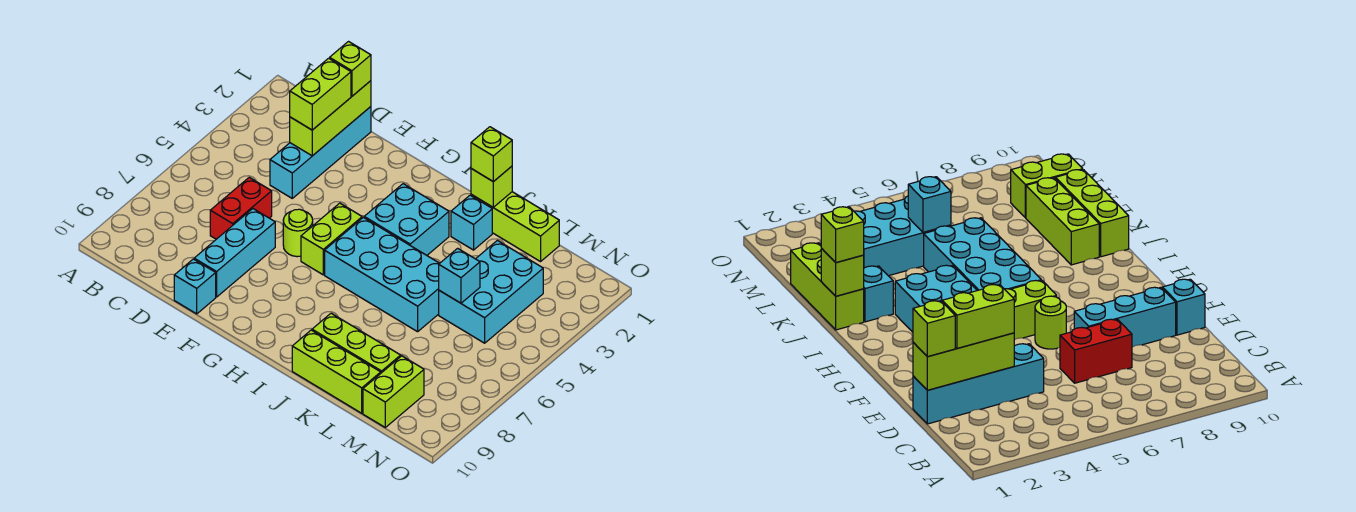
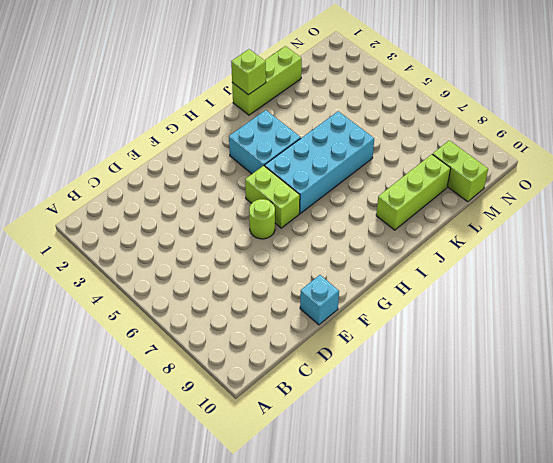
none -> cyan brick D1:D4 level 1
none -> red brick D6:D7 level 1
none -> cyan brick E7:E9 level 1

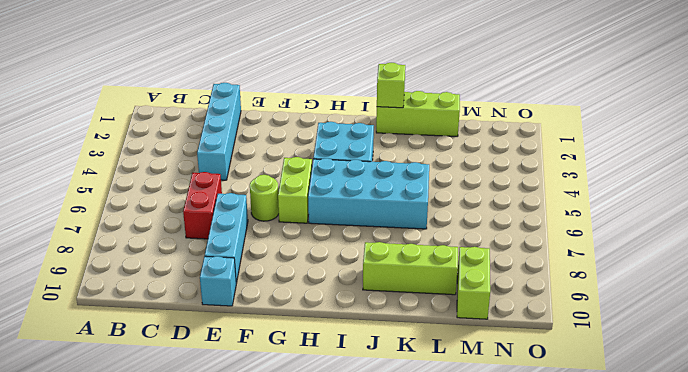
none -> cyan brick J2 level 1
none -> lime brick J10:L10 level 1
none -> cyan brick L3:M5 level 1

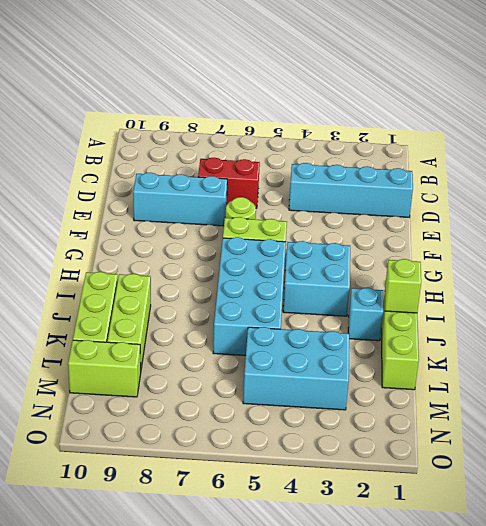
none -> cyan brick E10 level 1
none -> lime brick D1:D3 level 2
none -> cyan brick L5 level 2

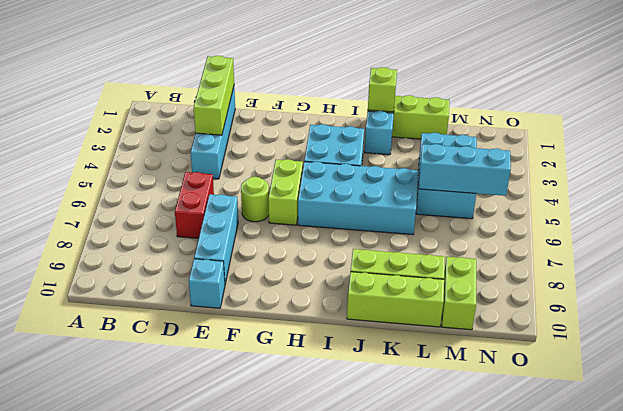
cyan brick L5:N5 level 2 -> cyan brick L5 level 2
none -> lime brick D1 level 3
none -> lime brick D2:D3 level 3
none -> lime brick J1 level 3

